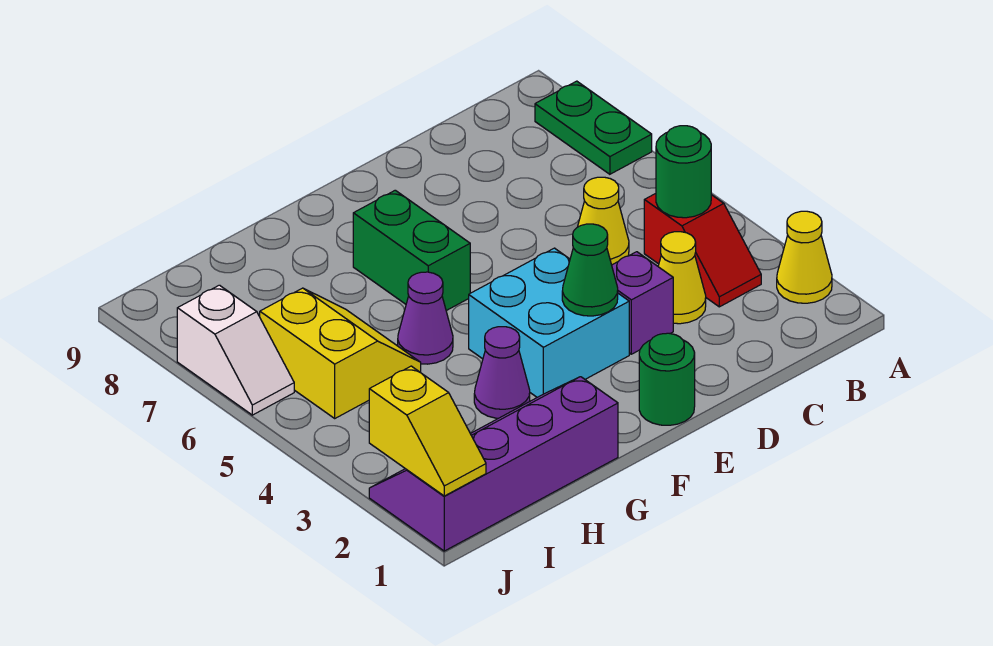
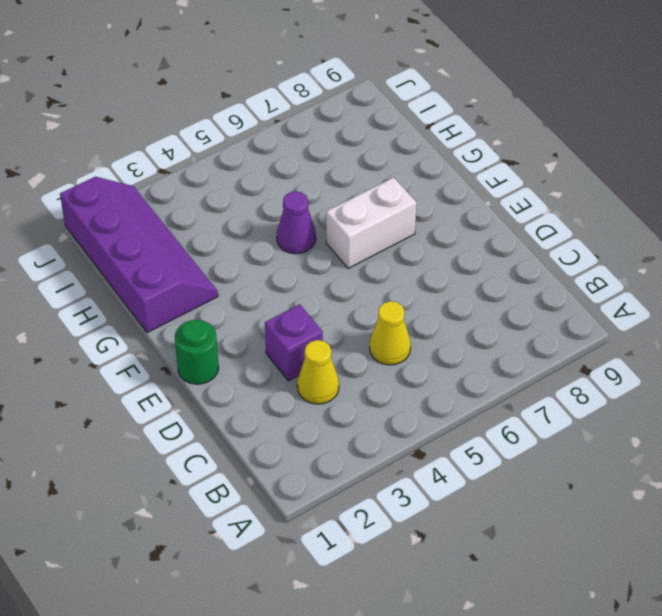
white brick F6:F7 level 1 -> green brick F6:F7 level 1
none -> yellow cone A2 level 1
none -> green plate A7:A8 level 1
none -> red slope B3:B4 level 1 top 4

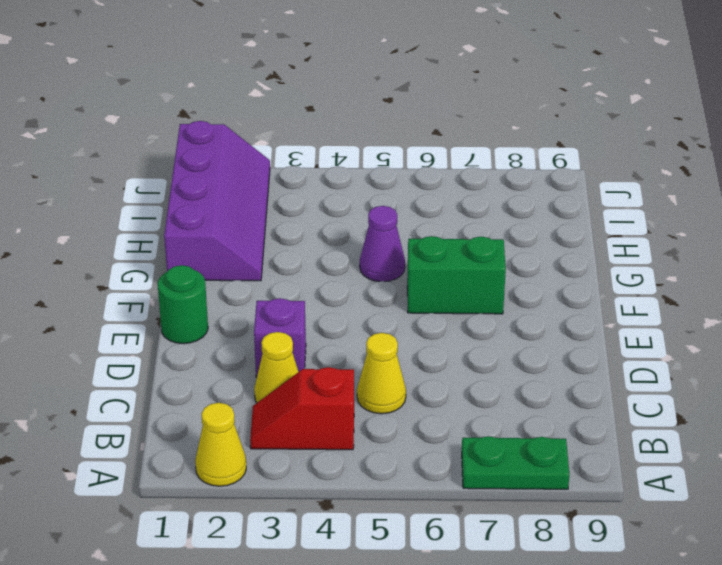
none -> cyan brick E3:F4 level 1
none -> purple cone G3 level 1
none -> yellow slope H5:I6 level 1 top I

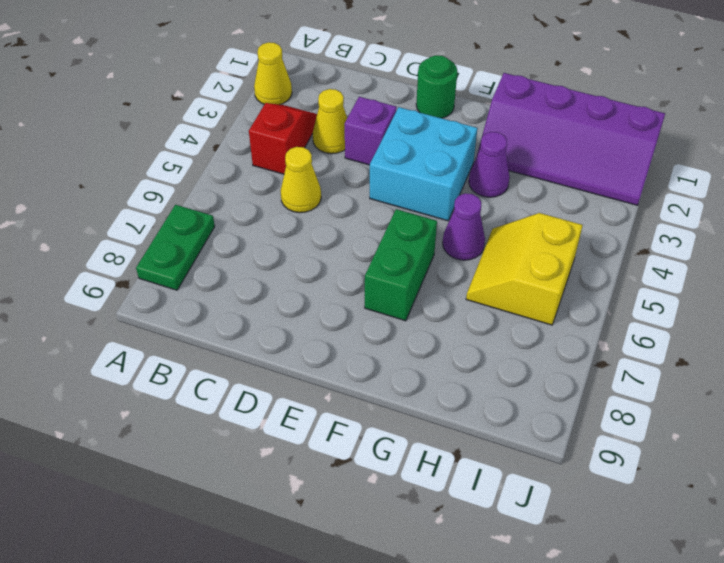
none -> white slope J6:J7 level 1 top 7
none -> green round brick B4 level 2
none -> green cone E3 level 2

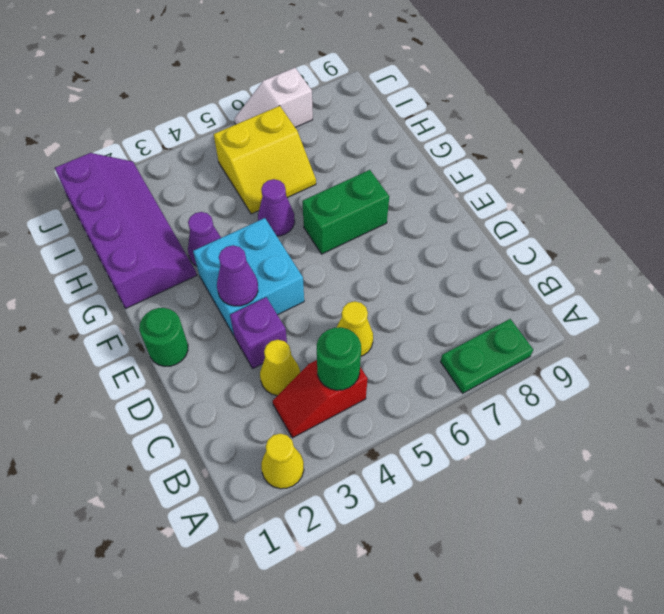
purple cone E3 level 2 -> green cone E3 level 2
none -> yellow slope J1:J2 level 2 top 2

